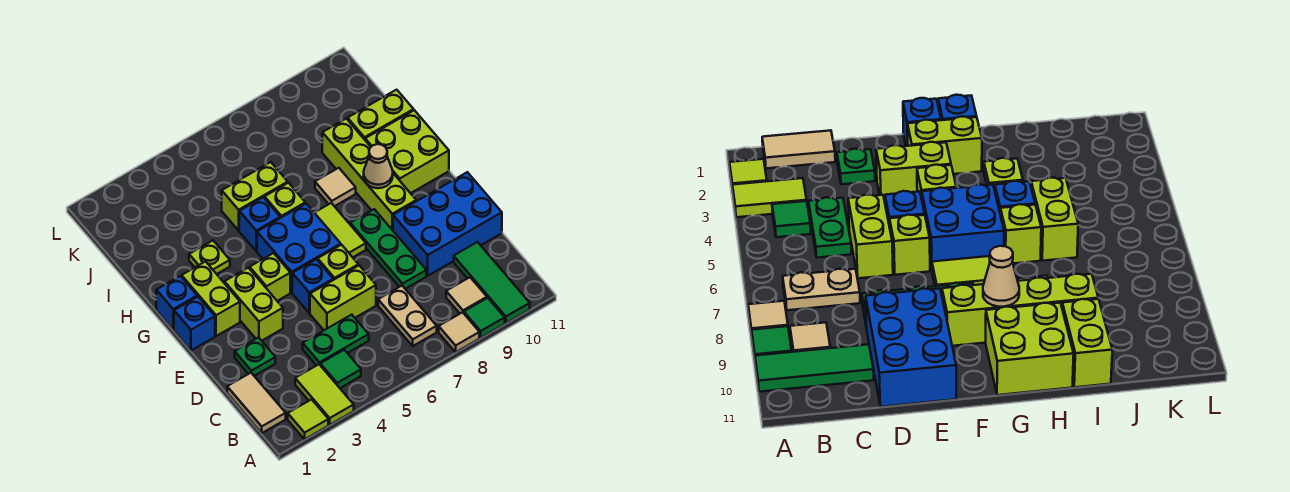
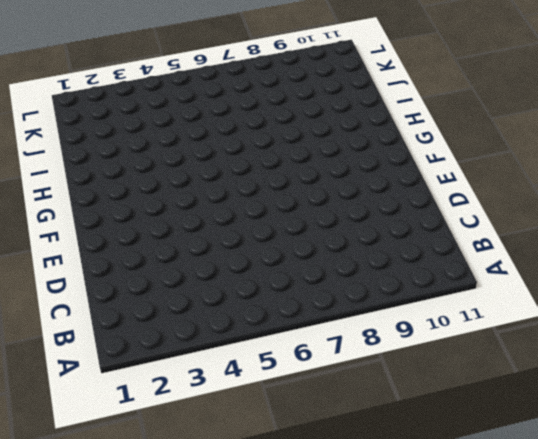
none -> lime tile A2 level 1
none -> lime tile A3:B3 level 1
none -> tan tile A8 level 1
none -> green tile A9 level 1

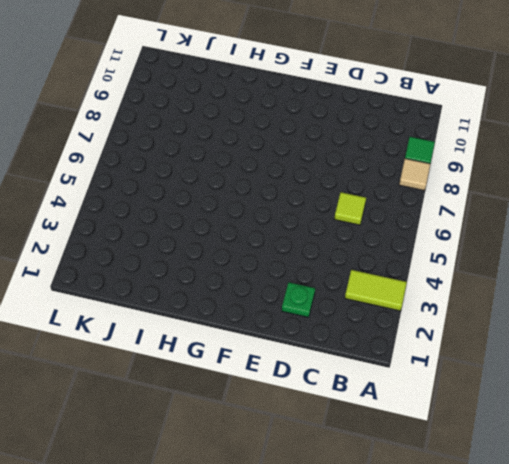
lime tile C6 level 1 -> lime tile A2 level 1
none -> green tile A10:C10 level 1
none -> tan tile B1:C1 level 1
none -> green tile B4 level 1
none -> tan plate B7:C7 level 1

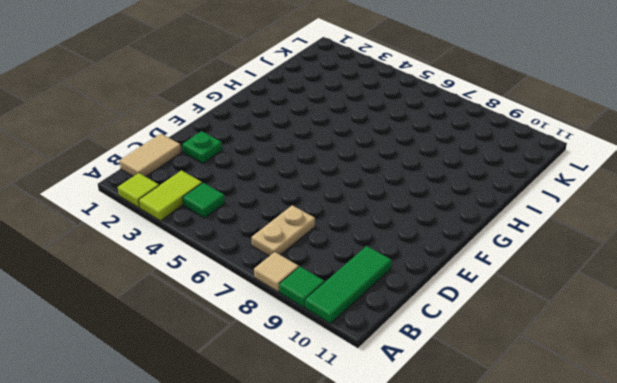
none -> tan tile B9 level 1
none -> green plate C4:C5 level 1
none -> lime brick D5:D6 level 1
none -> green plate D8:F8 level 1

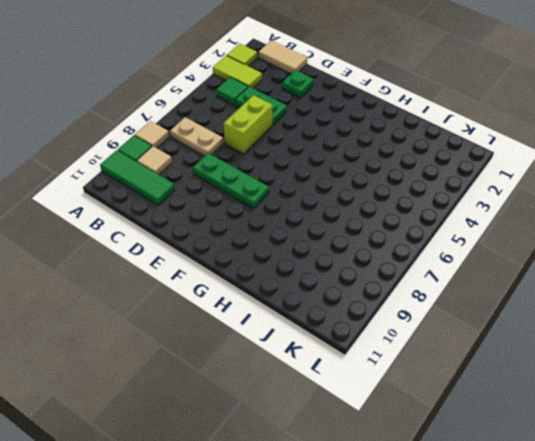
green plate C4:D4 level 1 -> green plate C4:C5 level 1
none -> blue brick D9:E11 level 1
none -> lime brick E3:F3 level 1
none -> blue brick E5 level 1
none -> lime brick E6 level 1

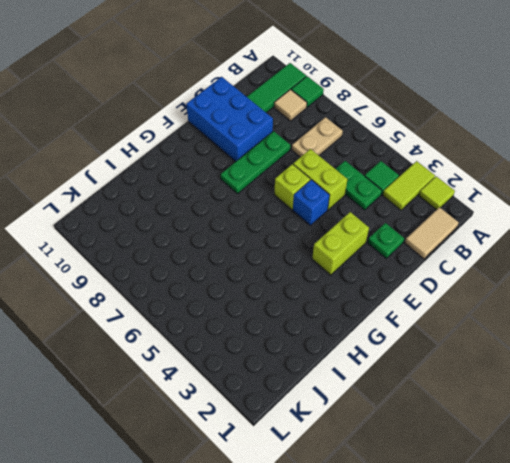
none -> tan tile A8 level 1
none -> blue brick F1 level 1
none -> lime brick F2:G2 level 1
none -> lime brick F4 level 1

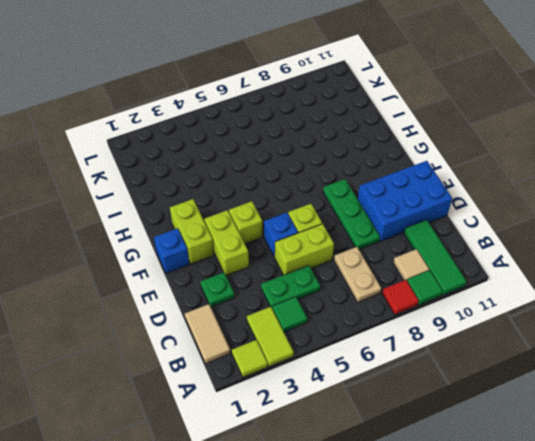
red tile A8 level 1 -> tan tile A8 level 1
none -> blue brick F5:G6 level 1
none -> lime tile F7:G7 level 1
none -> lime brick F9:I9 level 1
none -> blue brick G1 level 1

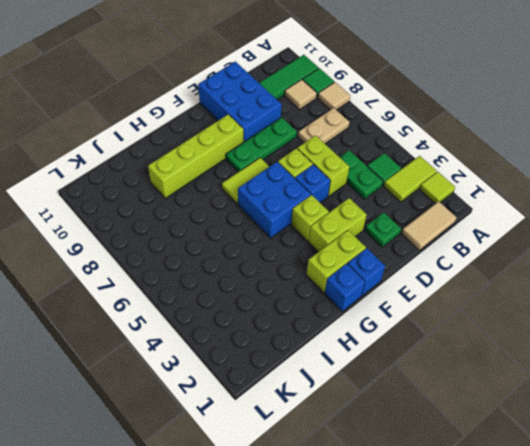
none -> lime brick G10:H11 level 1
none -> lime plate H3 level 1
none -> blue brick H5 level 1
none -> lime brick H6 level 1

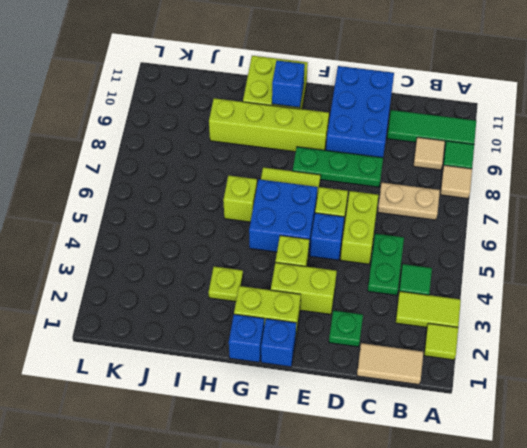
blue brick G10 level 2 -> blue brick H5 level 1
none -> tan tile H8 level 1
none -> lime brick I5:I6 level 1
none -> lime brick I10:I11 level 1
none -> tan cone G9 level 2

